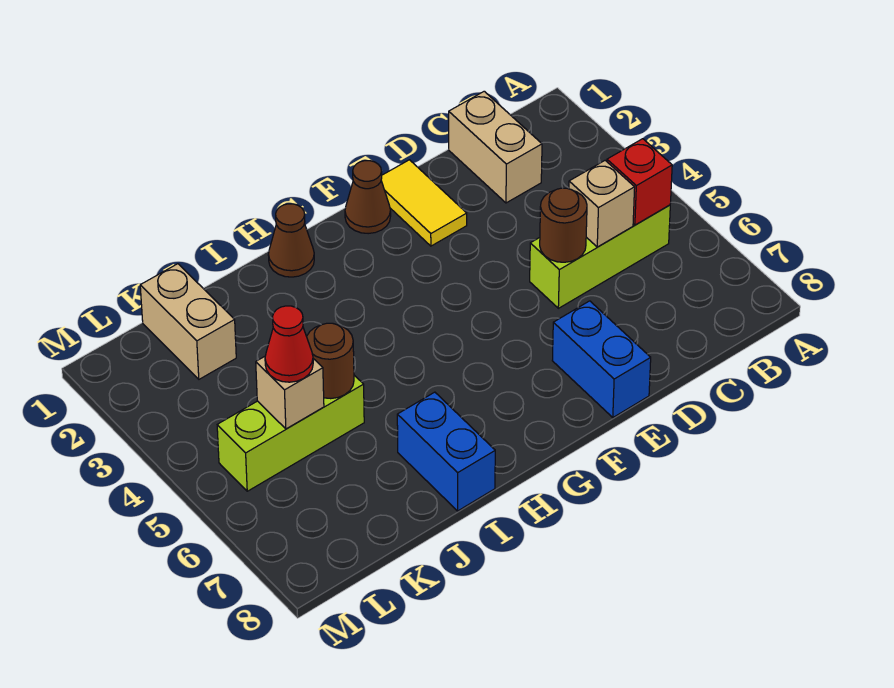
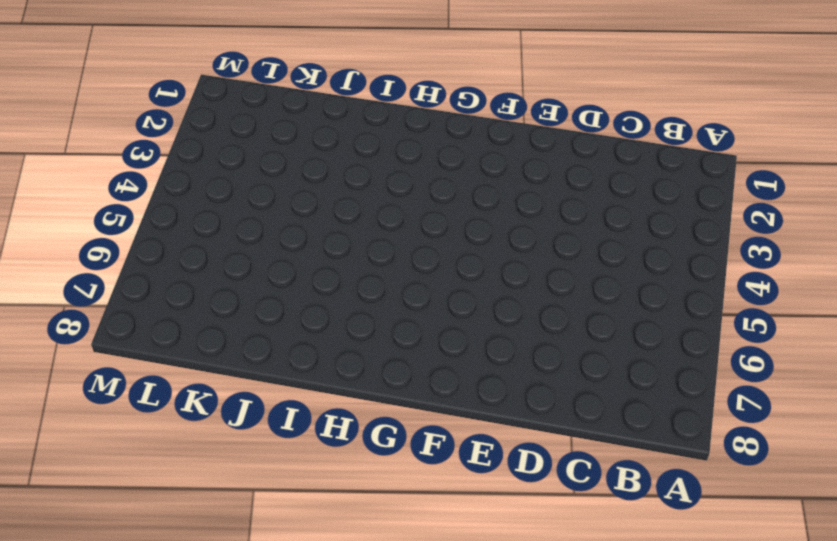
none -> lime brick B5:D5 level 1
none -> tan brick C1:C2 level 1
none -> yellow tile E1:E2 level 1

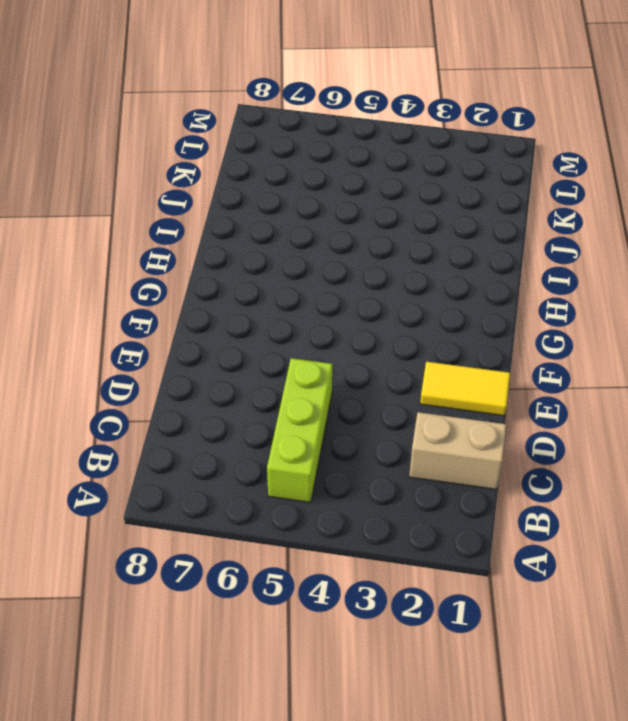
none -> blue brick E7:E8 level 1
none -> brown cone F1 level 1
none -> brown cone H1 level 1

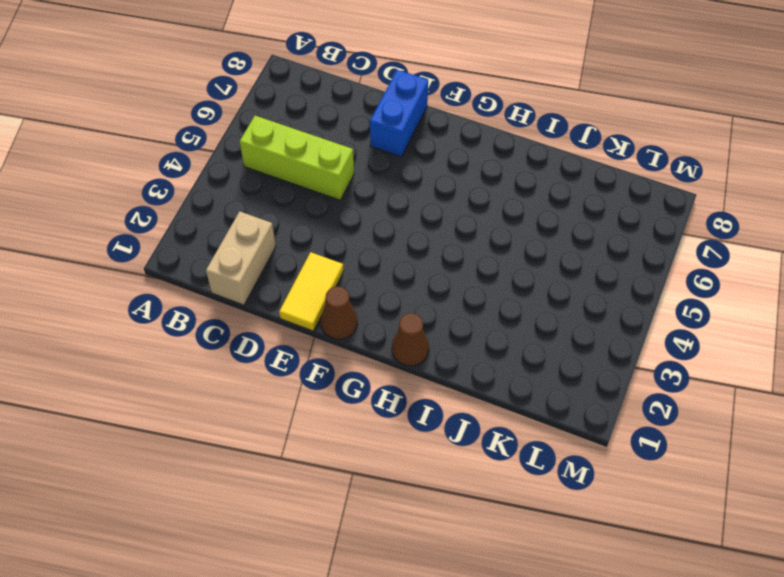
none -> blue brick I7:I8 level 1
none -> lime brick J5:L5 level 1
none -> tan brick K1:K2 level 1

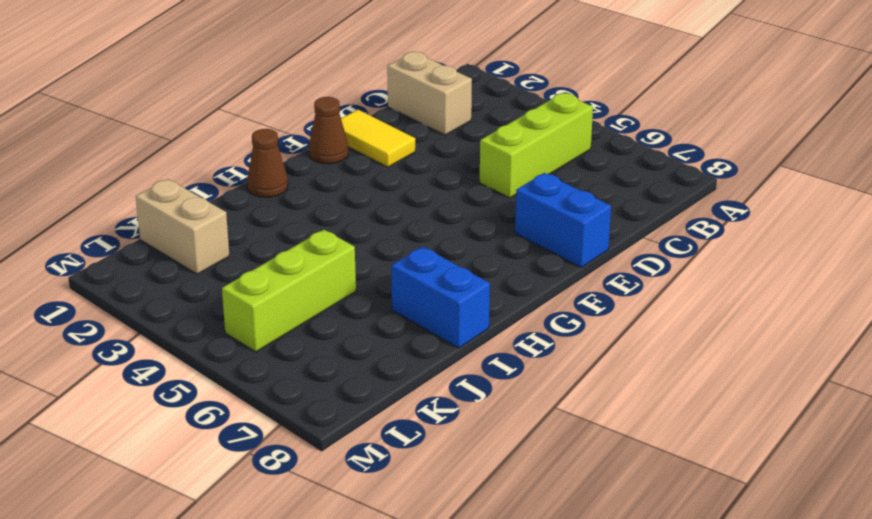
none -> red brick B5 level 2
none -> tan brick C5 level 2
none -> brown round brick D5 level 2

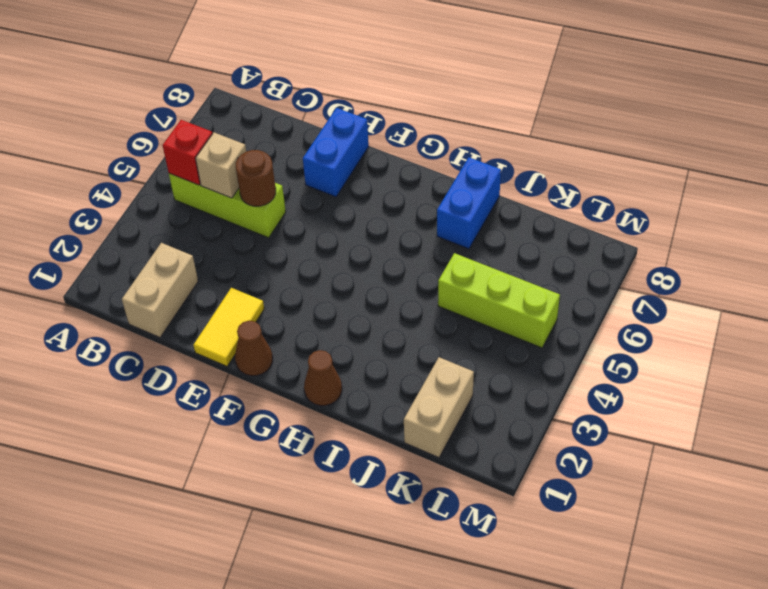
none -> brown round brick J5 level 2
none -> tan brick K5 level 2
none -> red cone K5 level 3

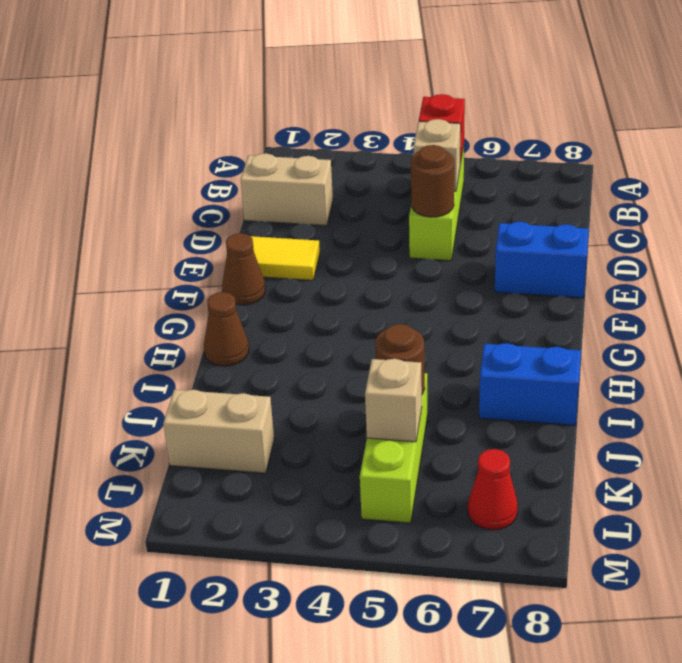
red cone L7 level 1 -> red cone K5 level 3

